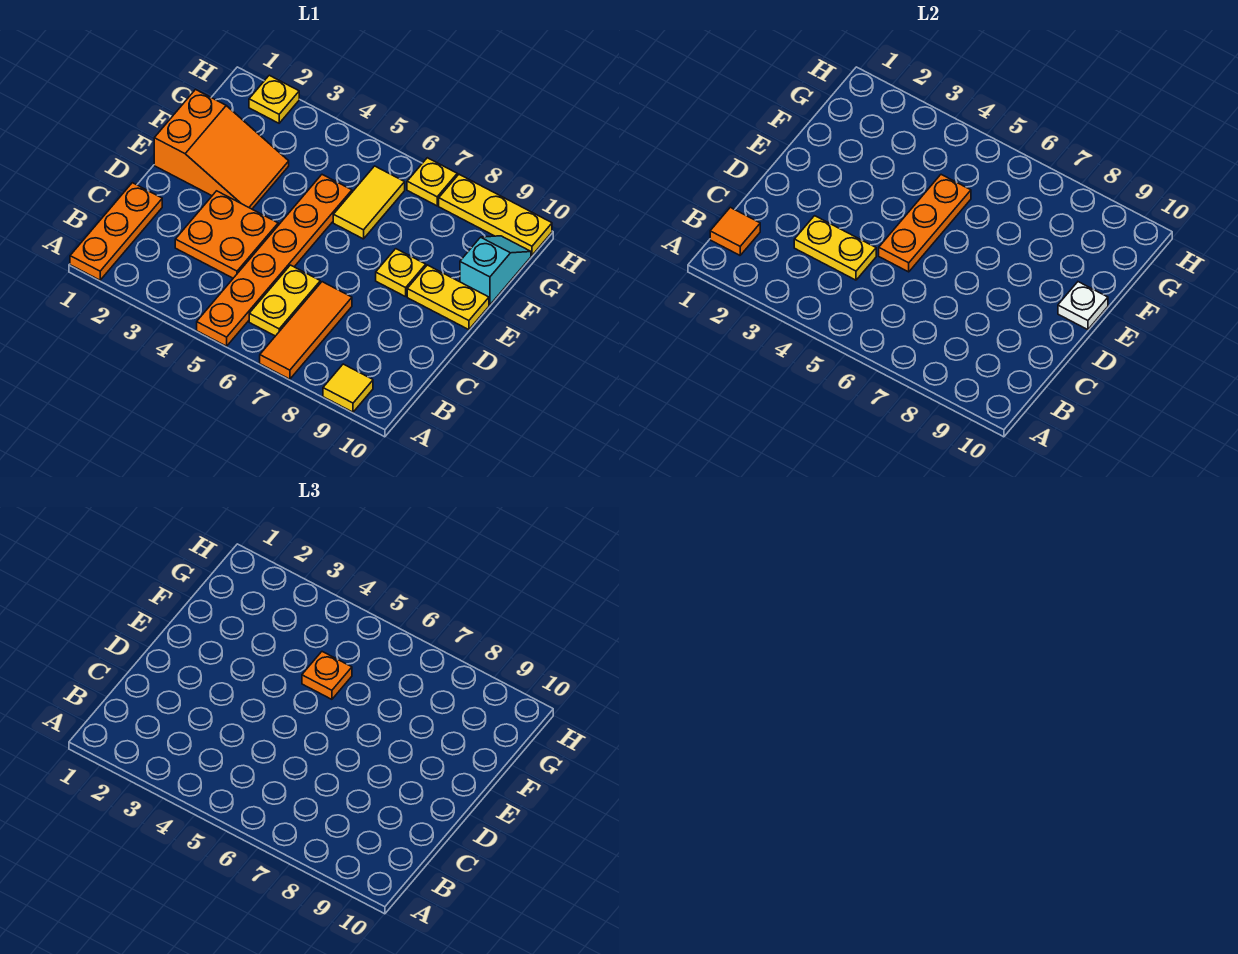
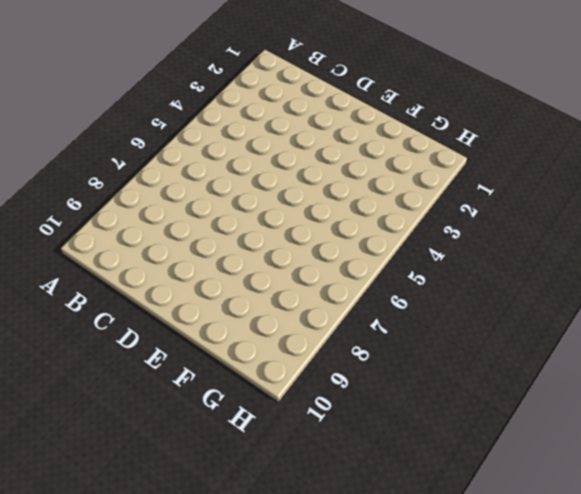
none -> orange plate A1:C1 level 1
none -> orange plate A5:F5 level 1
none -> orange tile A7:C7 level 1

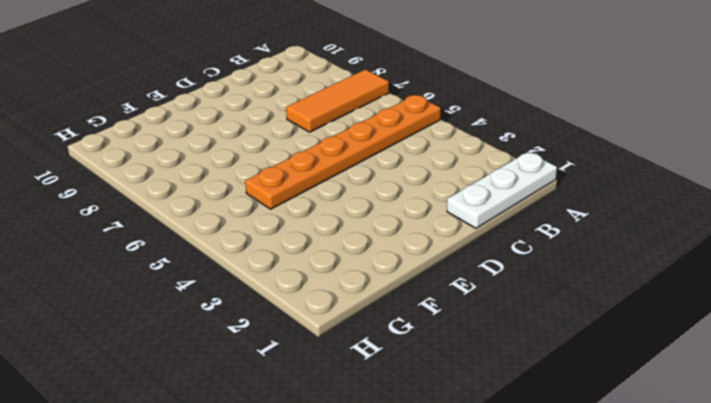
white plate A1:C1 level 1 -> orange plate A1:C1 level 1
none -> yellow tile A9 level 1
none -> yellow plate B6:C6 level 1
none -> orange plate C3:D4 level 1

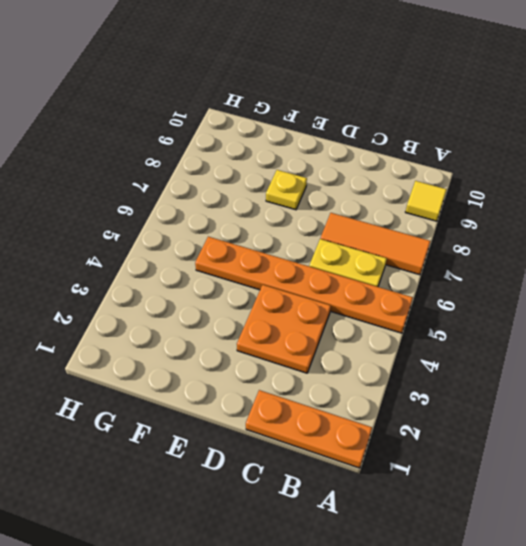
none -> orange slope E1:F3 level 1 top 1
none -> yellow plate E9:E10 level 1
none -> yellow tile F6:G6 level 1

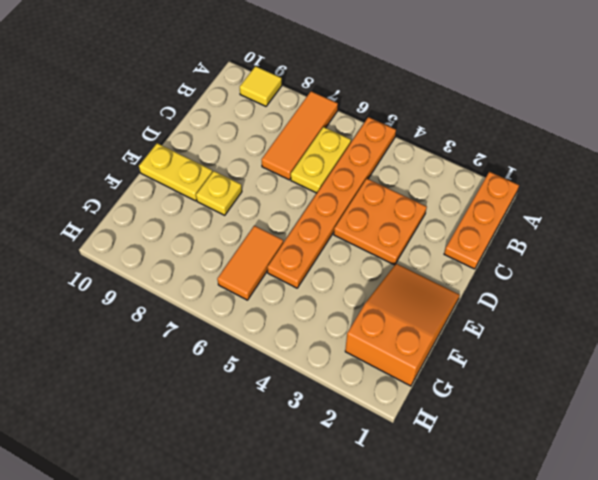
orange slope E1:G2 level 1 top G -> orange slope E1:F3 level 1 top 1
orange tile F6:G6 level 1 -> yellow tile F6:G6 level 1
none -> cyan slope F10:G10 level 1 top F
none -> yellow plate H2 level 1
none -> yellow plate H7 level 1

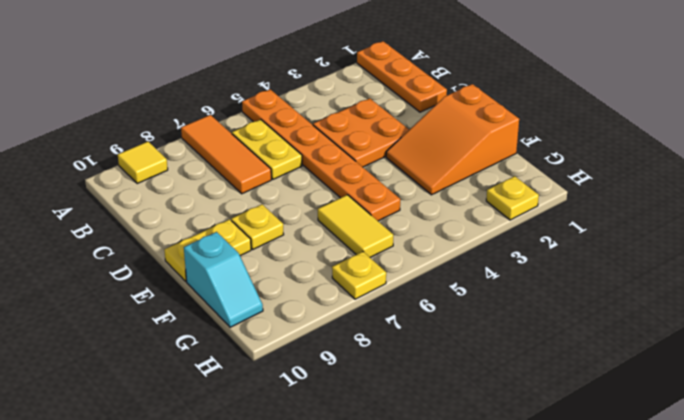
none -> yellow plate H8:H10 level 1
none -> orange tile B1 level 2
none -> yellow plate C3:C4 level 2

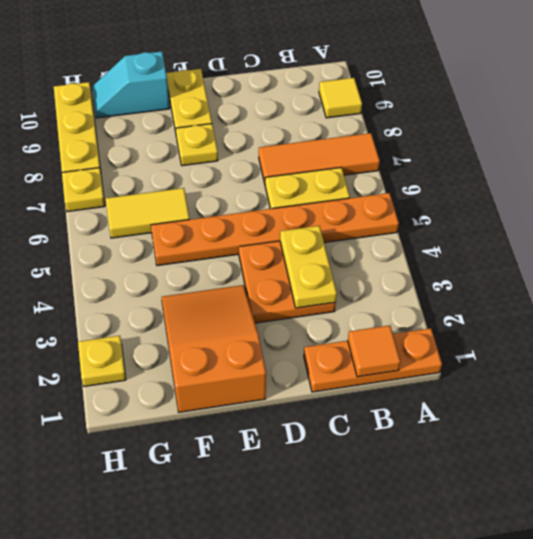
none -> orange plate D5:F5 level 2
none -> white plate E10 level 2
none -> orange plate F5 level 3

